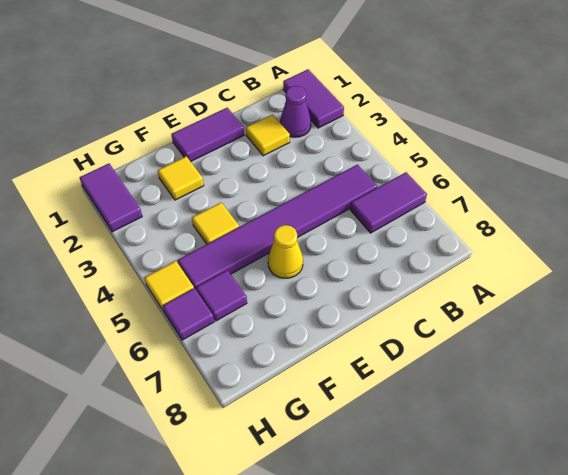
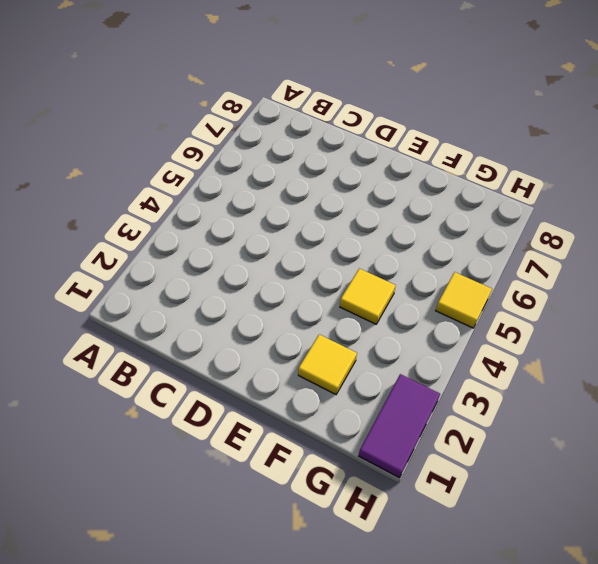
none -> purple tile A1:A2 level 1
none -> purple tile A6:B6 level 1
none -> purple cone B2 level 1

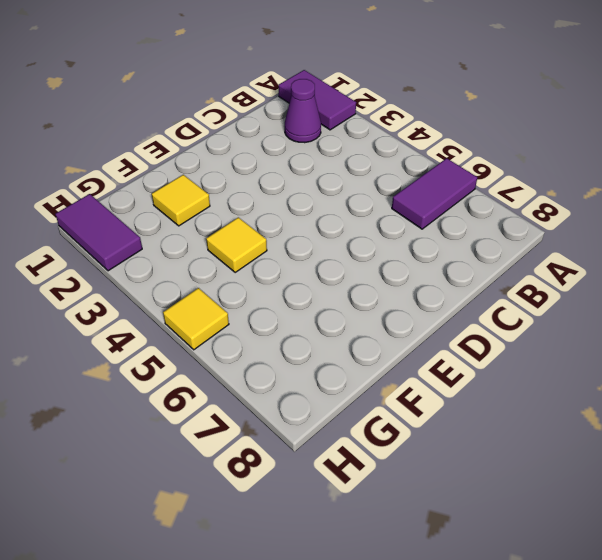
none -> purple tile B5:G5 level 1
none -> yellow tile C2 level 1
none -> purple tile D1:E1 level 1

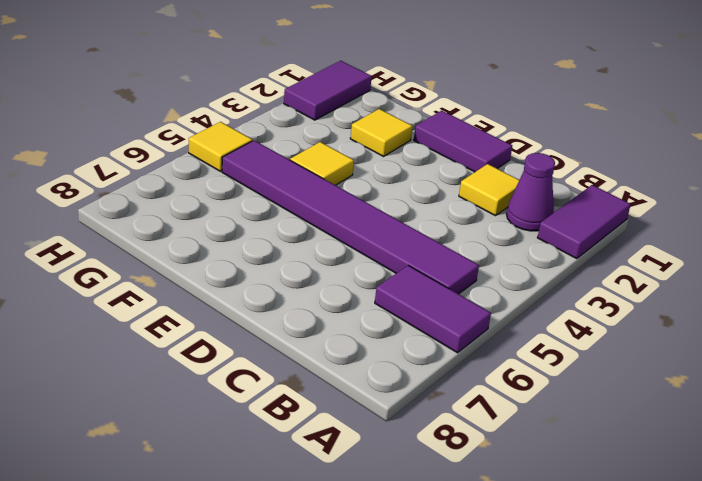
none -> yellow cone E6 level 1
none -> purple tile G6 level 1
none -> purple tile H6 level 1

